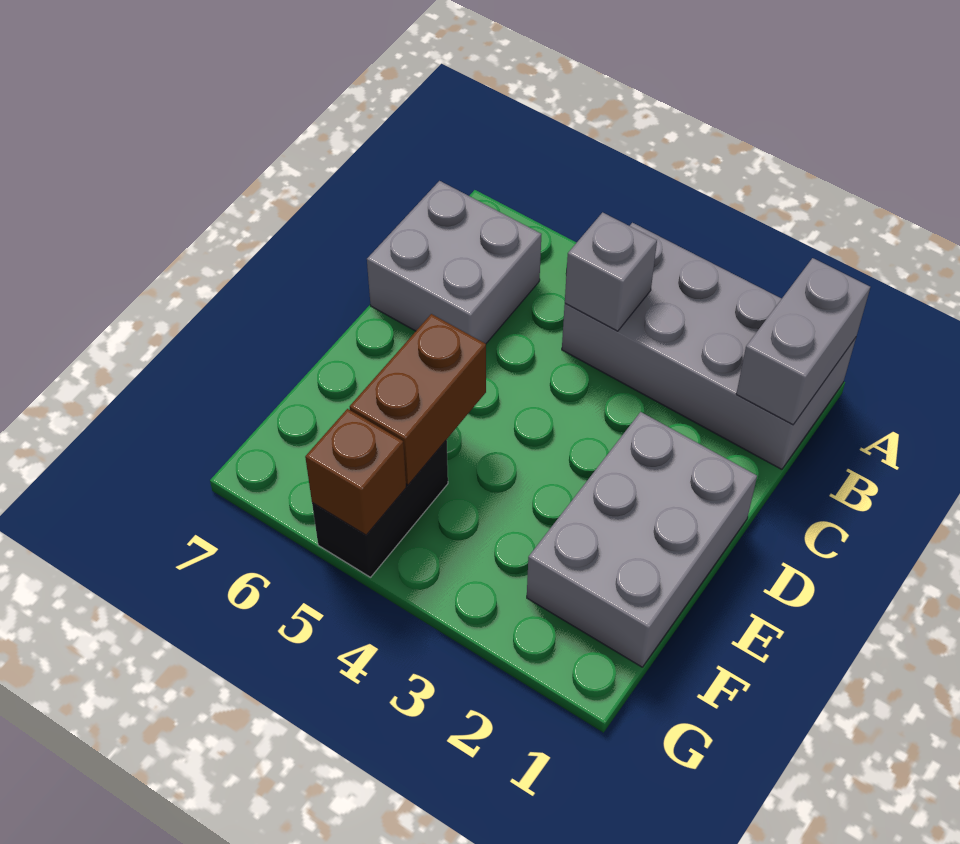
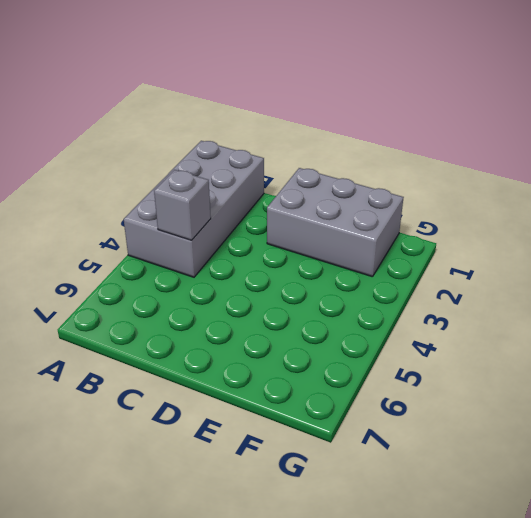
none -> grey brick B6:C7 level 1
none -> black brick F5:G5 level 1

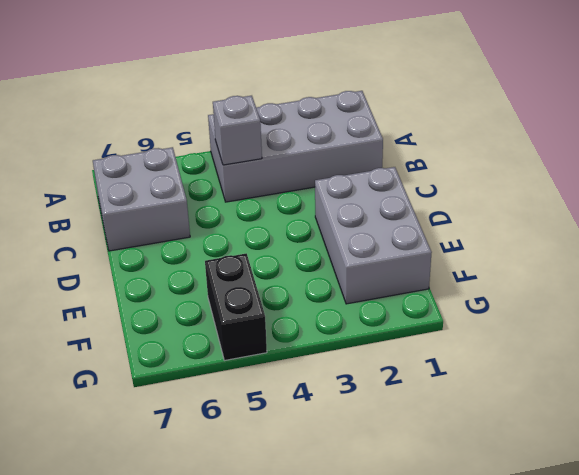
none -> grey brick A1:B1 level 2
none -> brown brick E5:F5 level 2

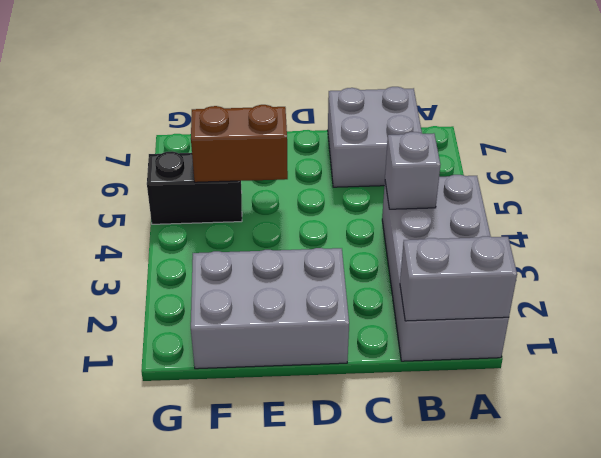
none -> brown brick G5 level 2

